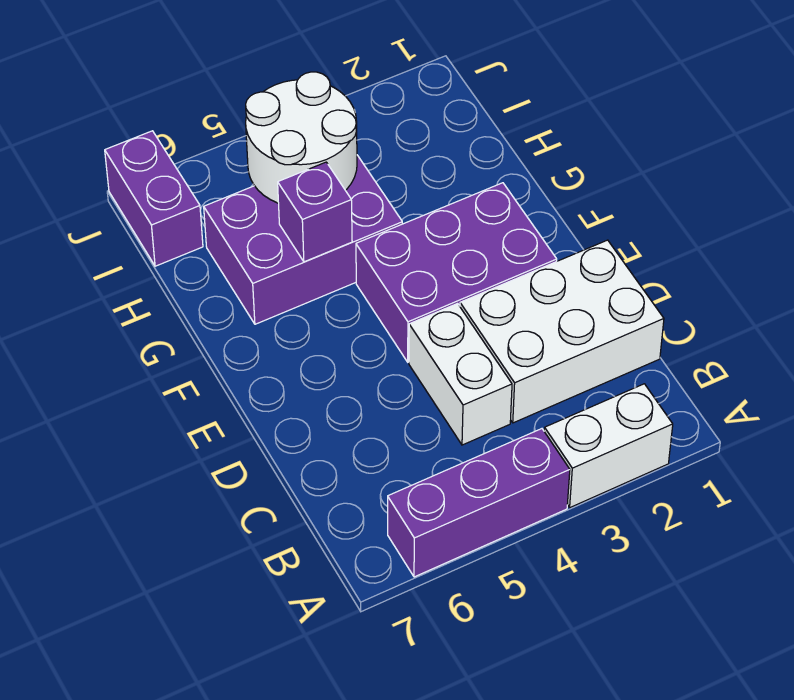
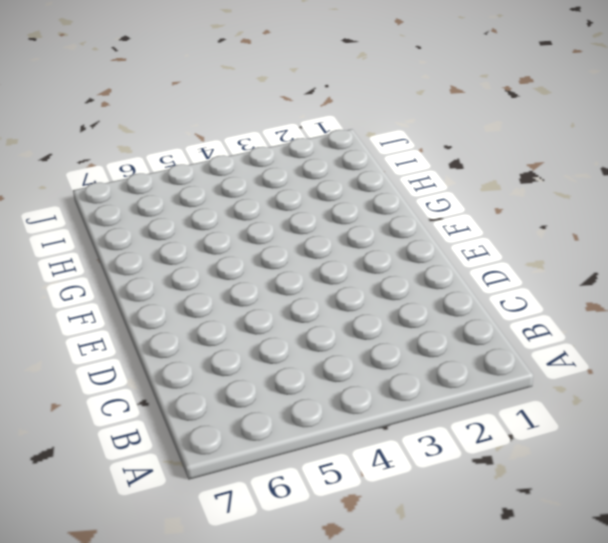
none -> white brick A2:A3 level 1
none -> purple brick A4:A6 level 1

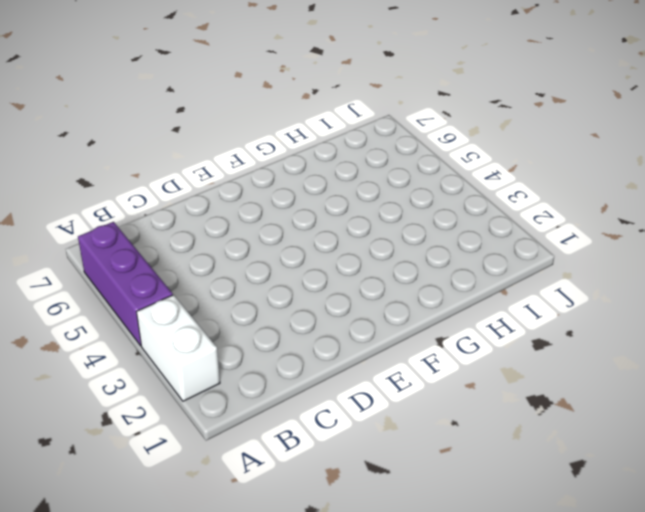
none -> white brick C1:D3 level 1
none -> white brick C4:D4 level 1

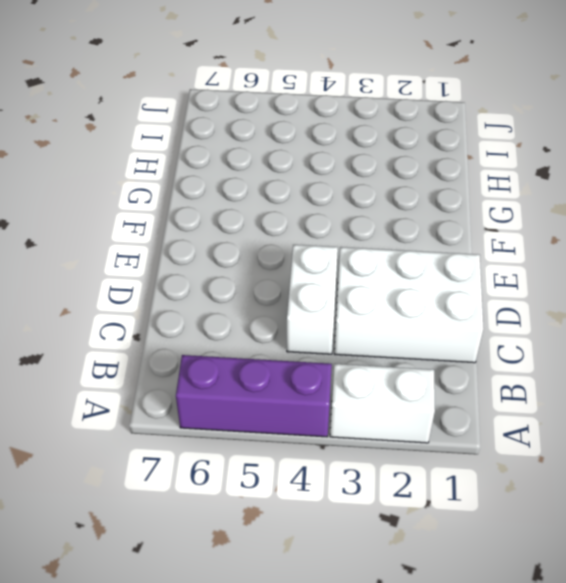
none -> purple brick E2:F4 level 1
none -> purple brick G4:H6 level 1

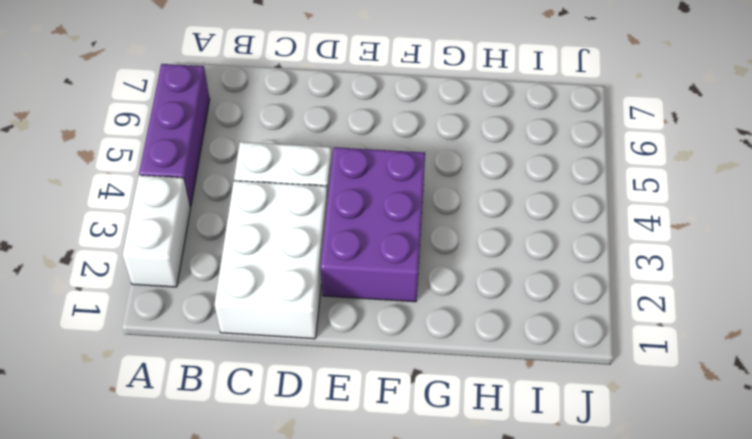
none -> purple brick G4:H6 level 1
none -> purple brick I7:J7 level 1

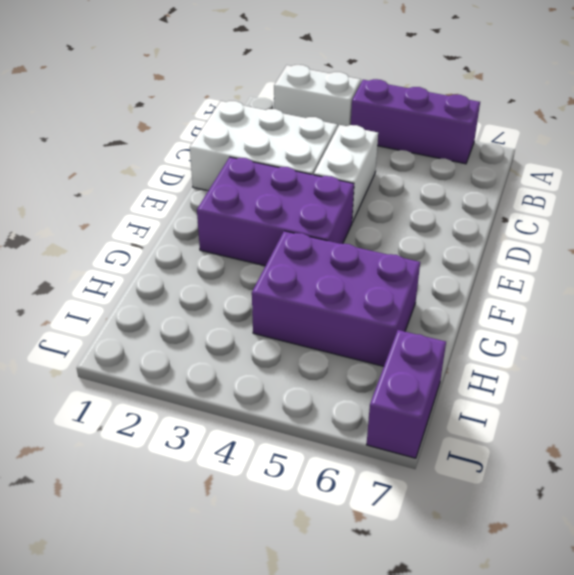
none -> purple brick G5 level 2
none -> white round brick H4:I5 level 2

